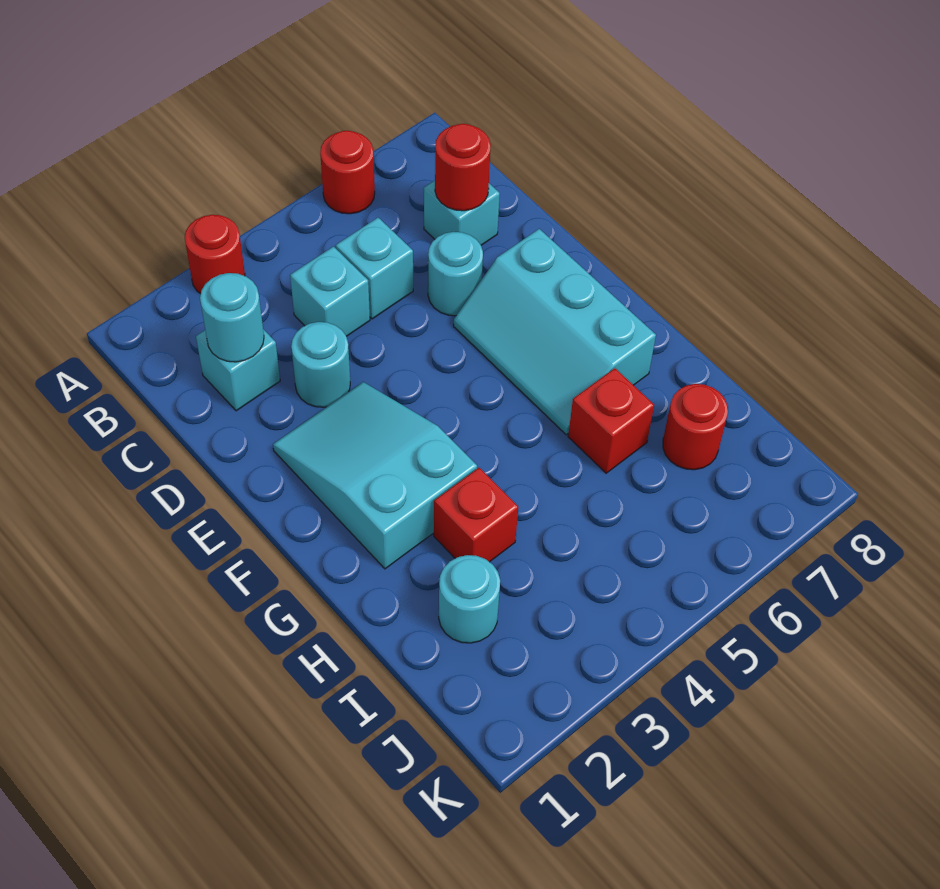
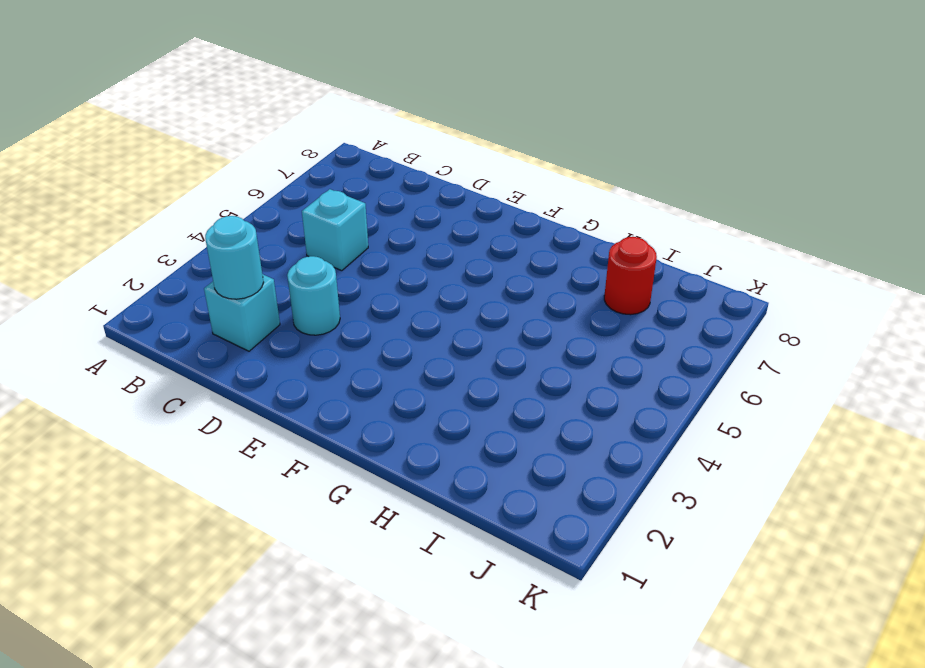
none -> red round brick A3 level 1
none -> red round brick A6 level 1
none -> cyan brick C4 level 1

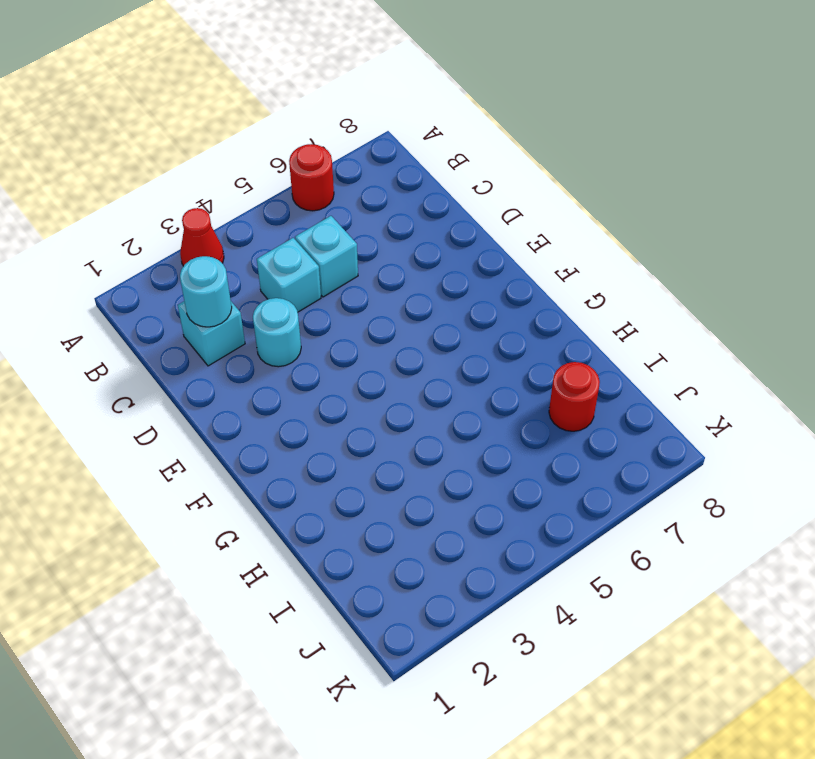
red cone A3 level 1 -> red round brick A3 level 1
none -> cyan brick C7 level 1
none -> cyan round brick D6 level 1
none -> cyan slope E2:G3 level 1 top G

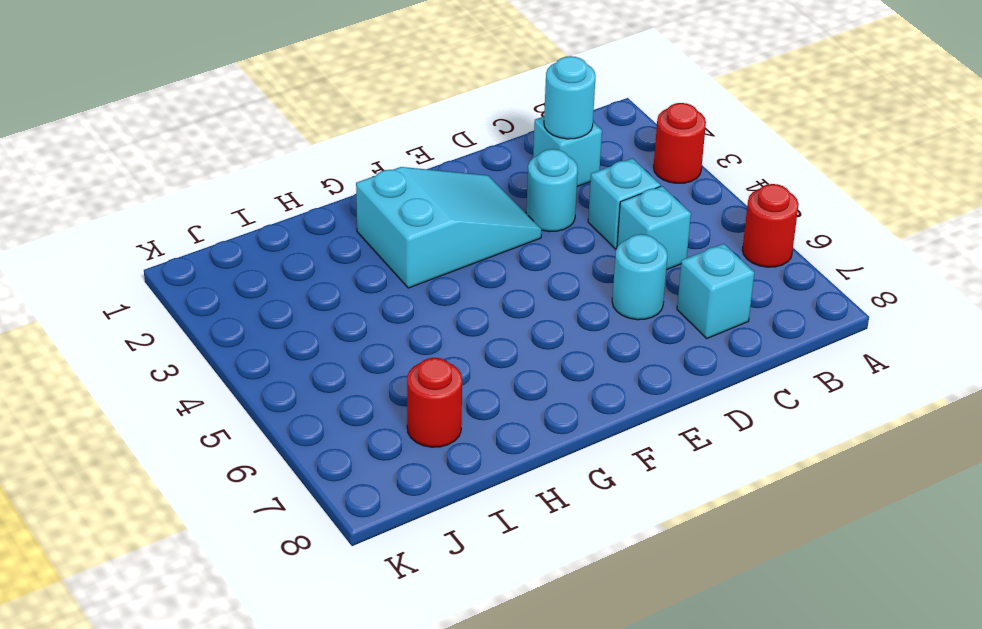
none -> cyan slope E6:G7 level 1 top 7
none -> red brick H3 level 1
none -> red brick H6 level 1

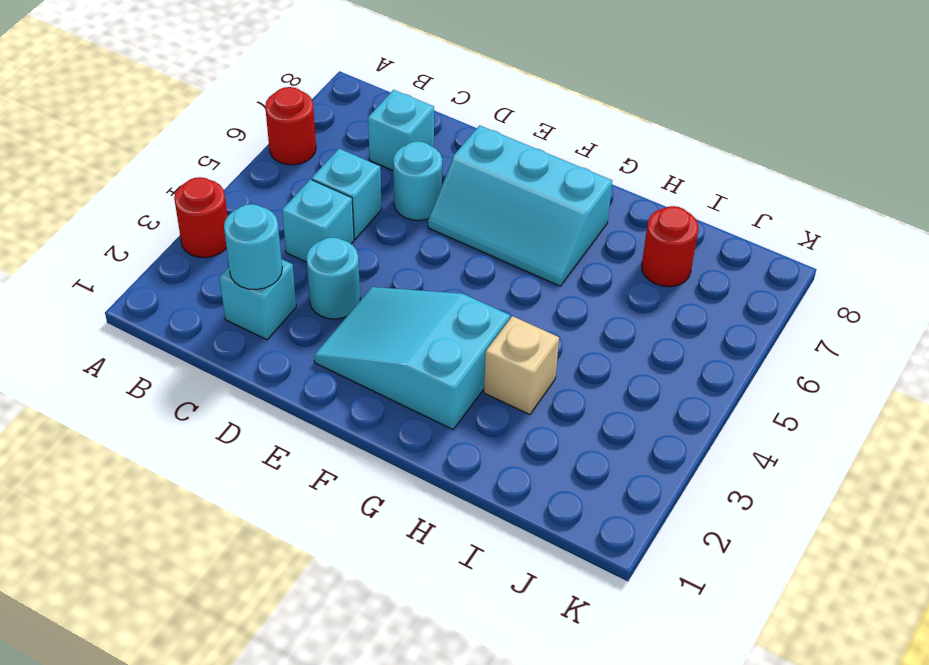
tan brick H3 level 1 -> red brick H3 level 1
none -> red brick H6 level 1
none -> cyan round brick I2 level 1
none -> red round brick C7 level 2

